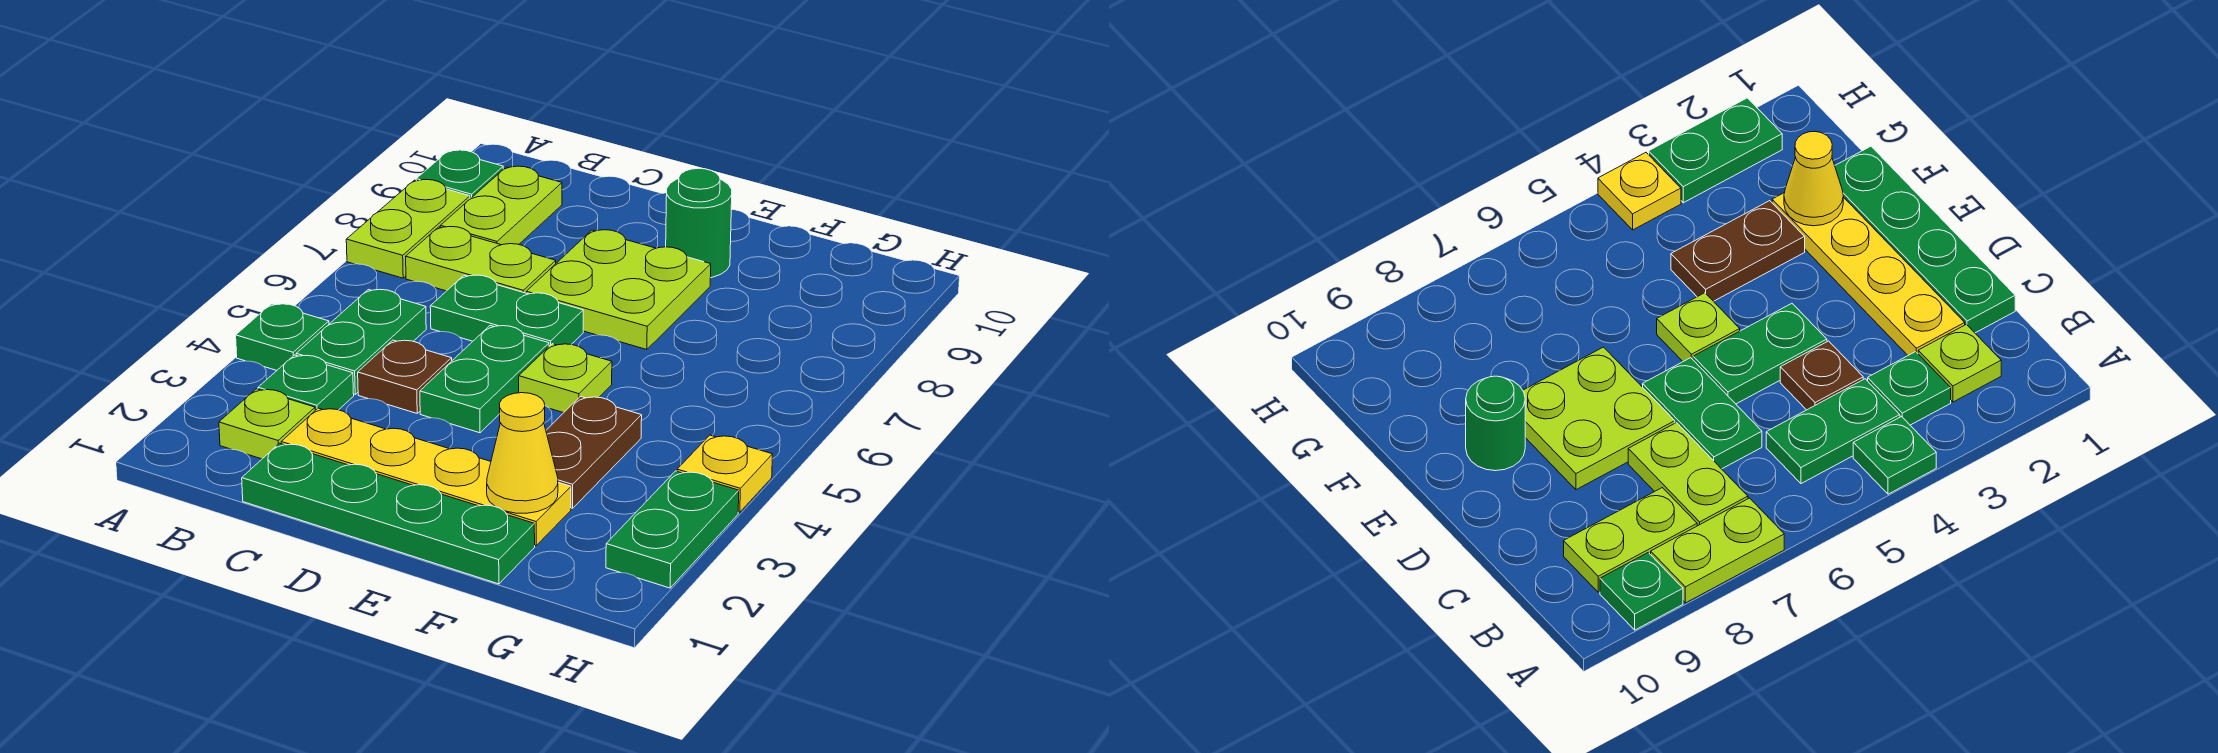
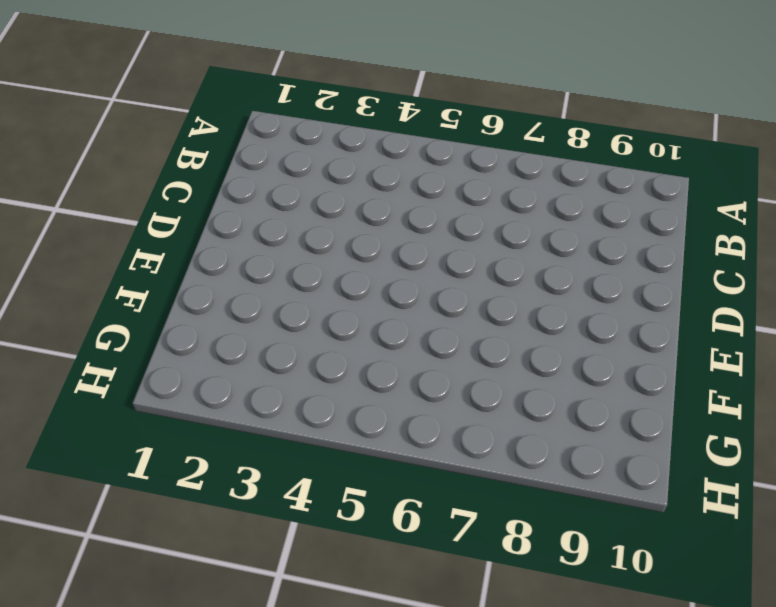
none -> green plate A4 level 1
none -> lime plate A7:A8 level 1
none -> green plate A9 level 1

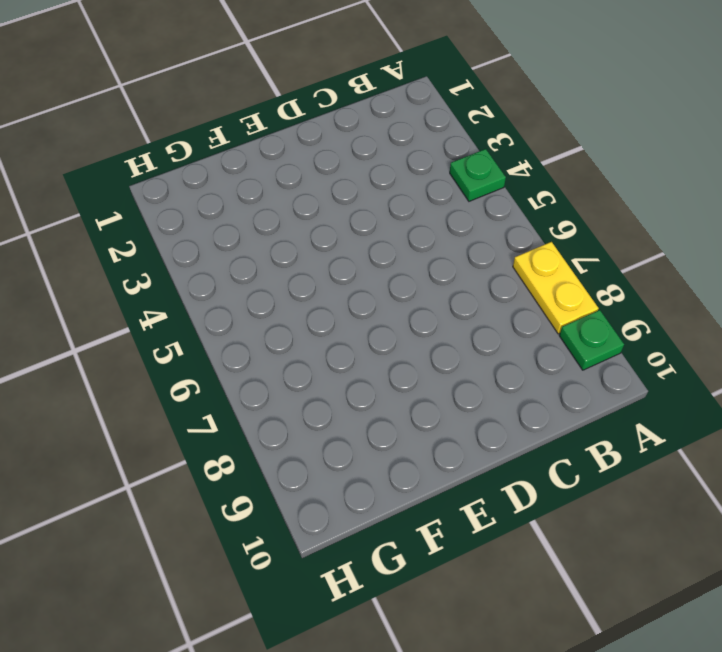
yellow plate A7:A8 level 1 -> lime plate A7:A8 level 1
none -> lime plate B2 level 1
none -> green plate B3 level 1
none -> green plate B4:B5 level 1

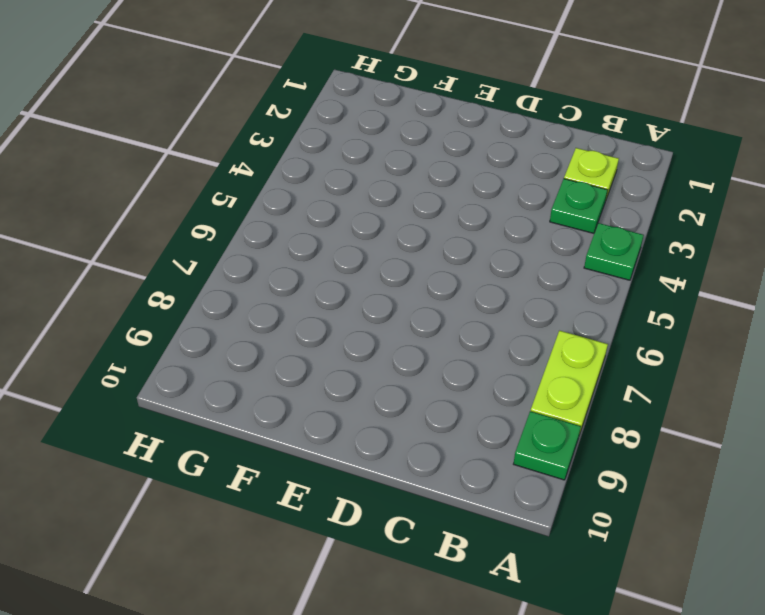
none -> green plate B4:B5 level 1
none -> lime plate B7:C7 level 1
none -> lime plate B8:B9 level 1

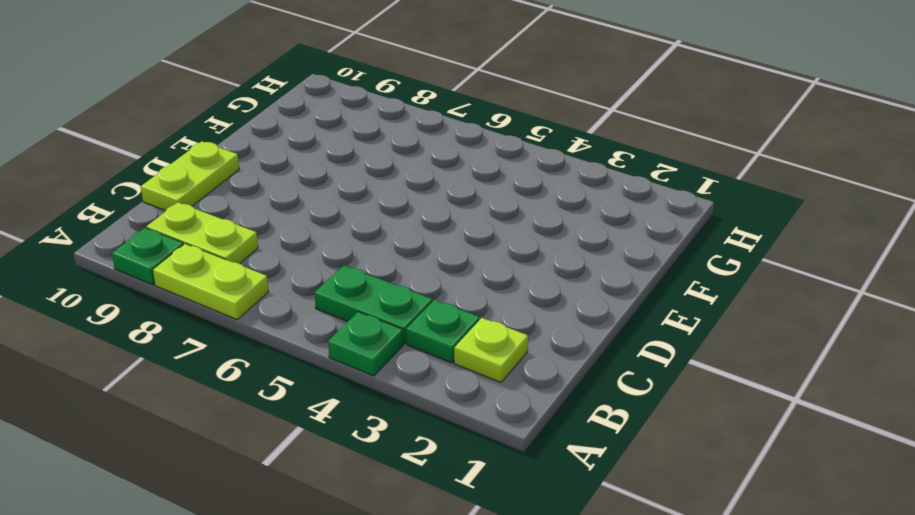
lime plate C10:D10 level 1 -> lime plate B7:C7 level 1
none -> green plate C1:F1 level 1
none -> yellow plate C2:F2 level 1
none -> brown plate C4 level 1

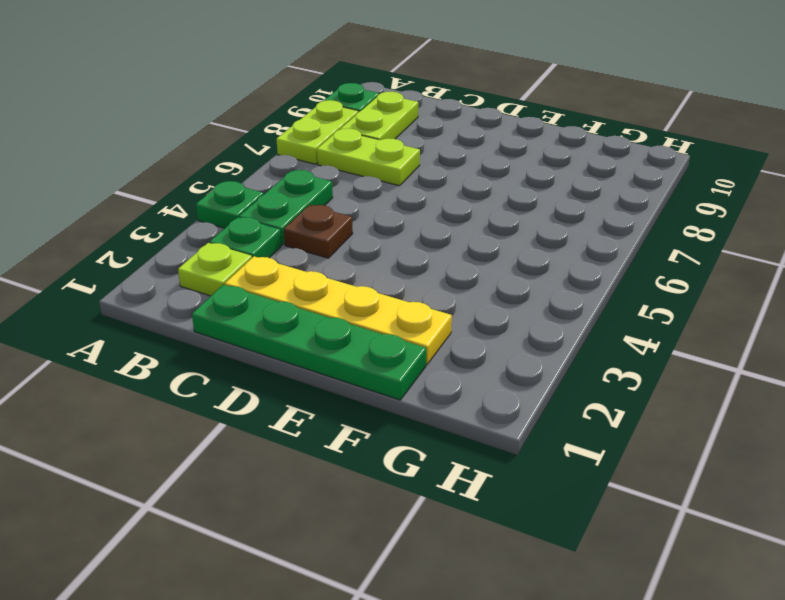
none -> green plate C6:D6 level 1
none -> green plate D4:D5 level 1
none -> lime plate D7:E8 level 1

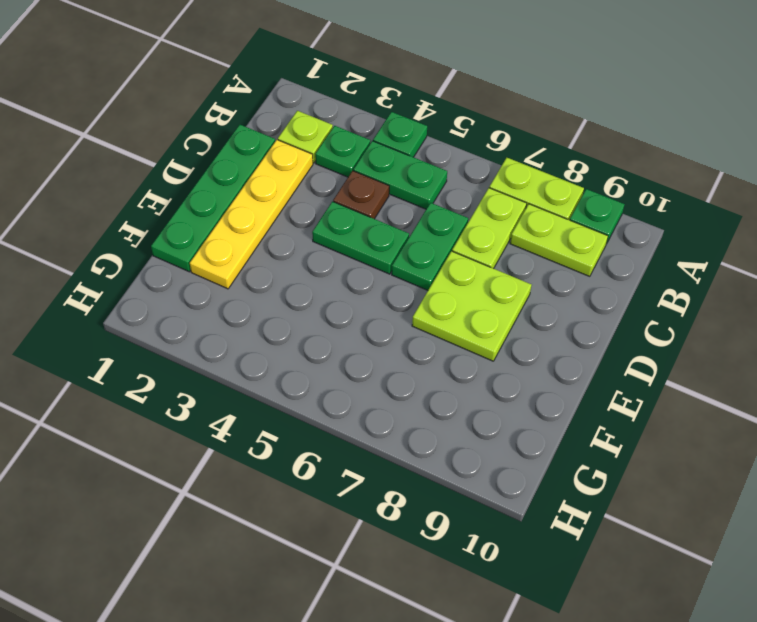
none -> lime plate E5 level 1
none -> green round brick E9 level 1
none -> brown plate F3:F4 level 1

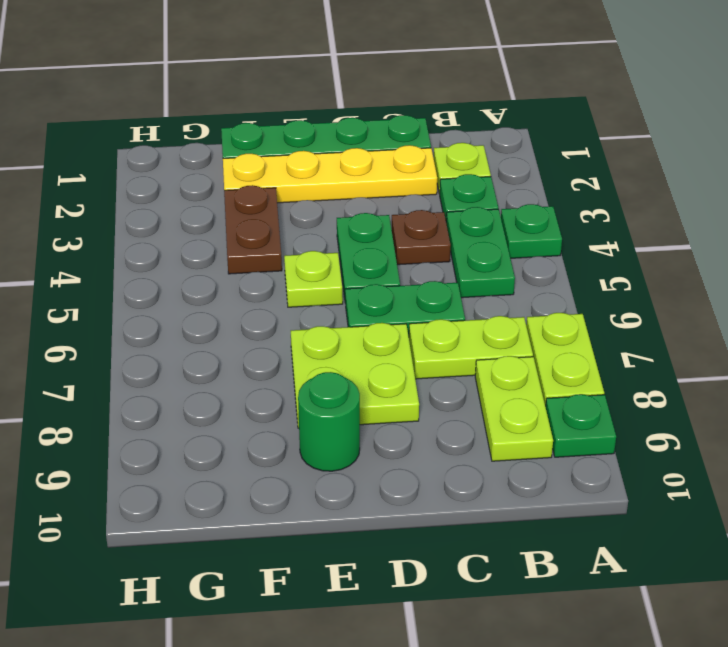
none -> green plate H2:H3 level 1
none -> yellow plate H4 level 1
none -> yellow cone F2 level 2

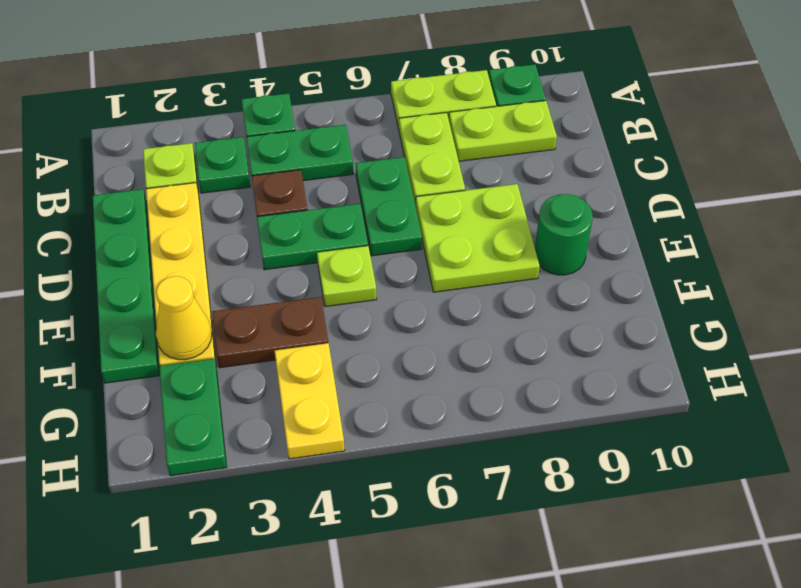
green plate G2:H2 level 1 -> green plate H2:H3 level 1
yellow plate G4:H4 level 1 -> yellow plate H4 level 1

